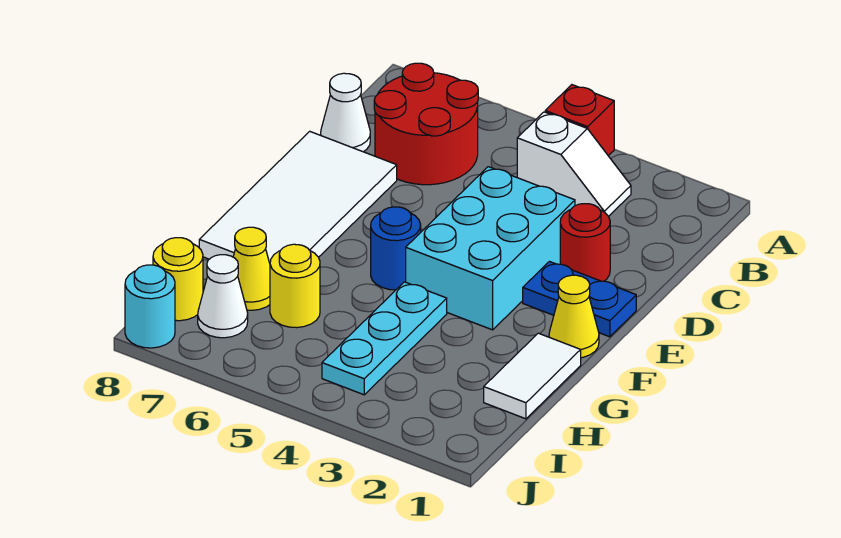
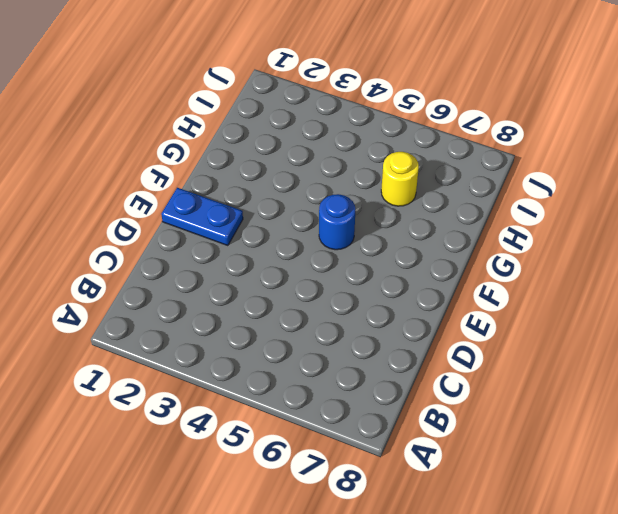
none -> red brick A4 level 1
none -> white slope B3:B4 level 1 top 4
none -> red round brick B6:C7 level 1

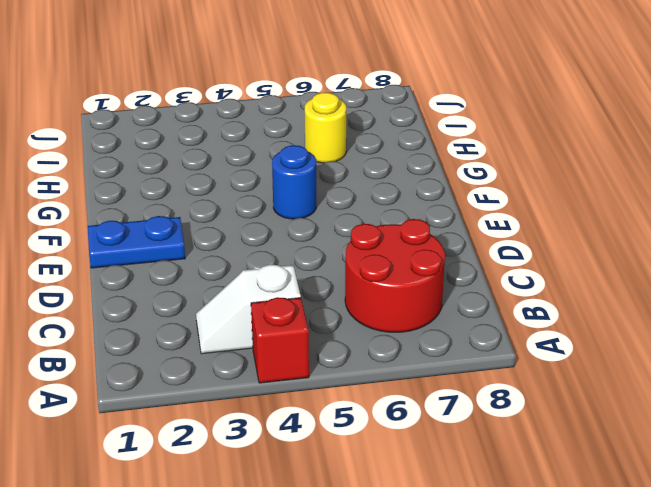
none -> white cone C8 level 1
none -> red round brick D2 level 1
none -> cyan brick D3:F4 level 1

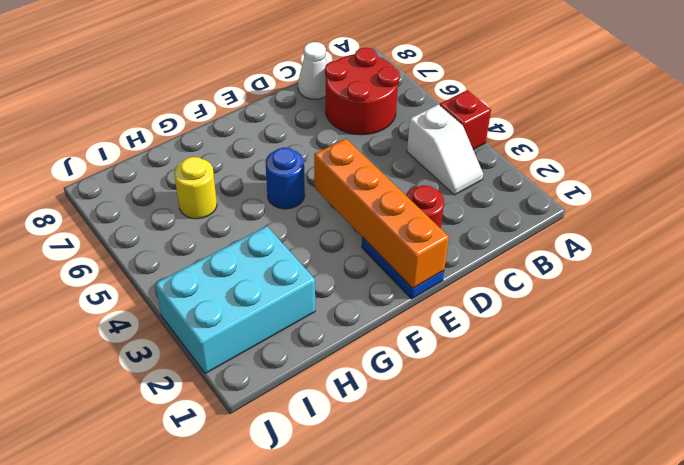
orange brick E1:E4 level 2 -> none
cyan brick H2:J3 level 1 -> cyan brick D3:F4 level 1
none -> white tile D7:G8 level 1
none -> yellow cone F1 level 1
none -> white tile G1:H1 level 1

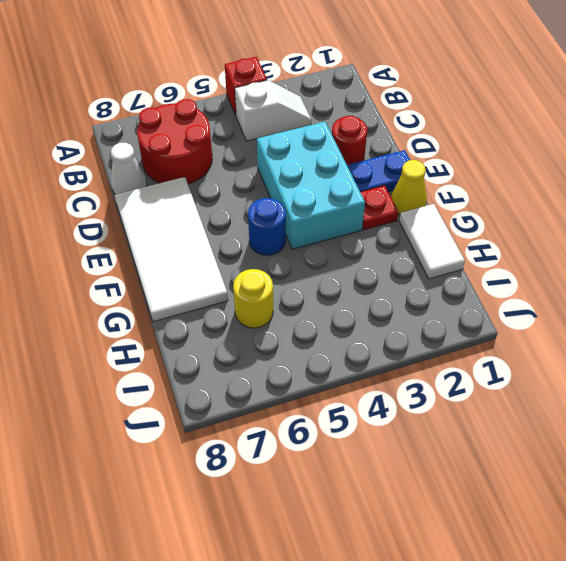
red plate F2 level 1 -> none
none -> cyan plate G4:I4 level 1
none -> yellow cone H7 level 1
none -> white cone I7 level 1

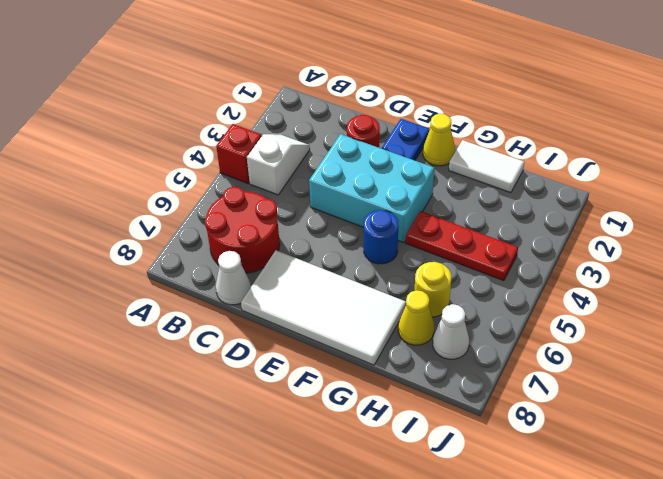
red plate G4:I4 level 1 -> cyan plate G4:I4 level 1
none -> yellow round brick I8 level 1
none -> cyan round brick J8 level 1

